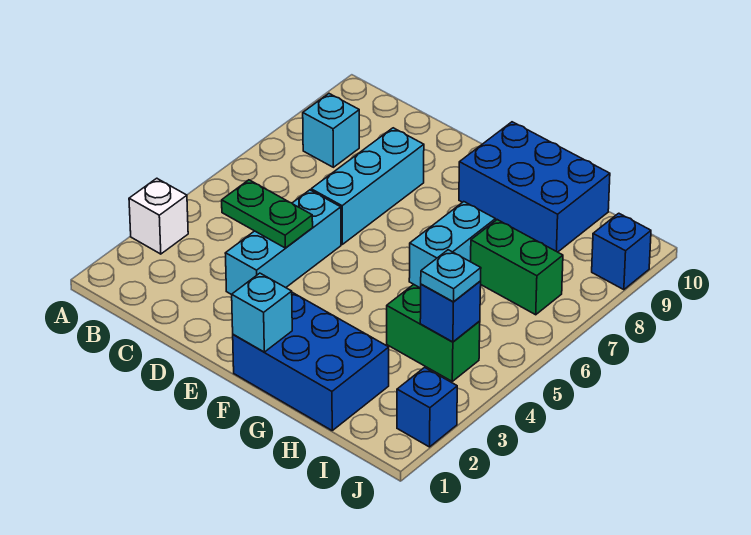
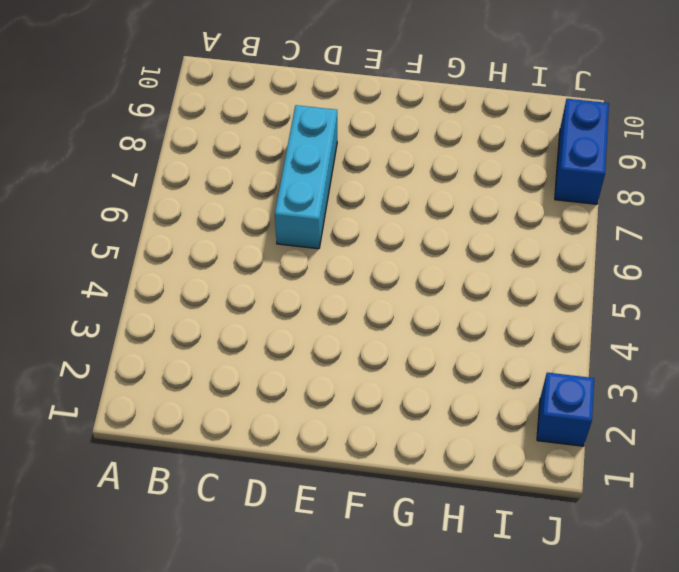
blue brick J8:J9 level 1 -> blue brick J9 level 1
none -> white brick A3 level 1
none -> cyan brick B8 level 1
none -> cyan brick D3:D5 level 1

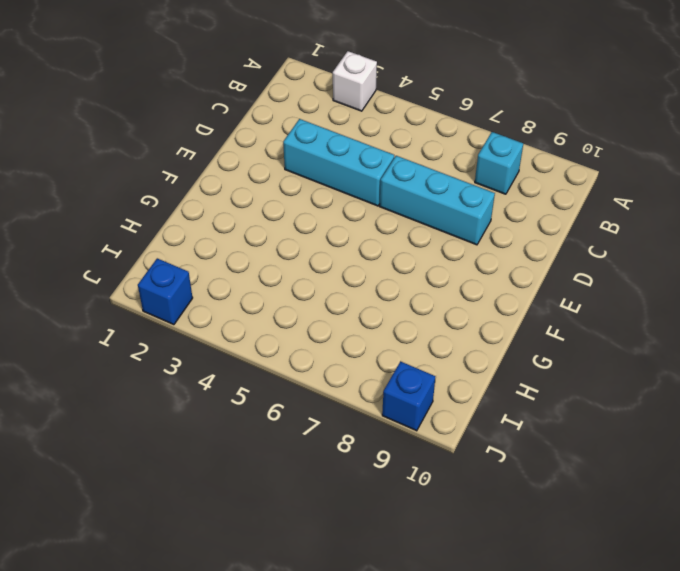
none -> blue brick F1:H2 level 1
none -> blue brick F9:H10 level 1
none -> cyan brick G6:G7 level 1

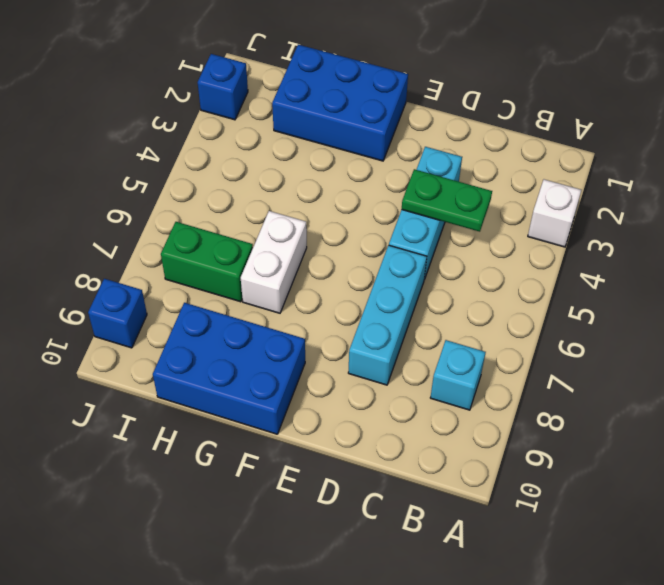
white brick G6:G7 level 1 -> cyan brick G6:G7 level 1
none -> green brick H4:I4 level 1
none -> cyan brick F1 level 2
none -> blue brick I4 level 2

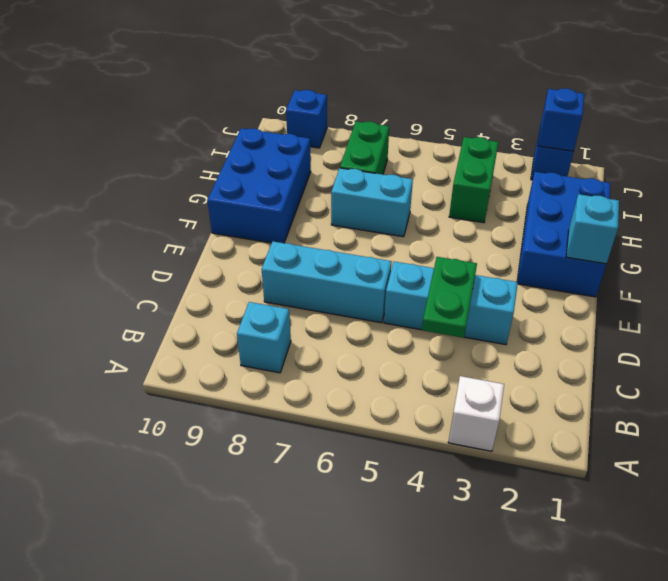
blue brick J2 level 2 -> blue brick I4 level 2
none -> cyan plate I4 level 3

